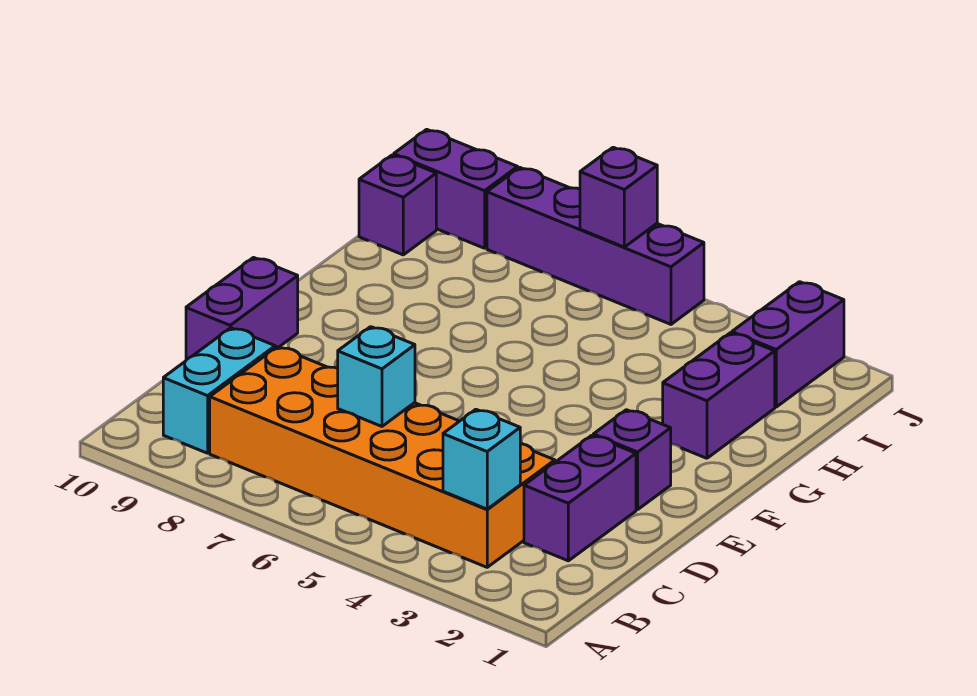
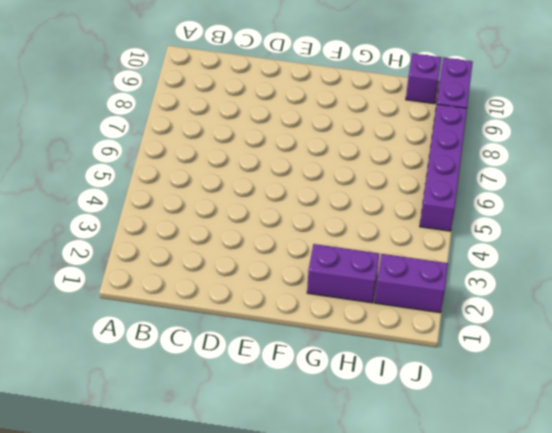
none -> orange brick B3:C8 level 1
none -> cyan brick B9:C9 level 1
none -> purple brick C2:D2 level 1

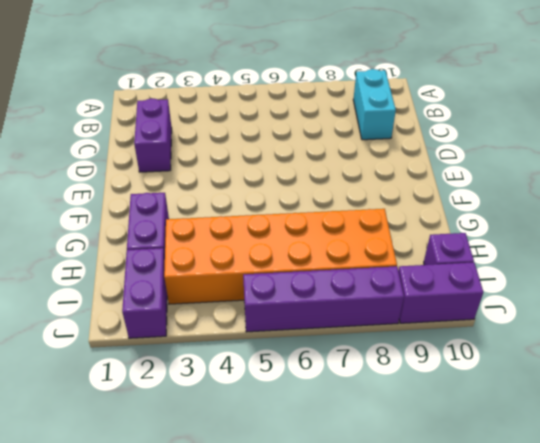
orange brick H3:I8 level 1 -> orange brick B3:C8 level 1
none -> purple brick D10:E10 level 1
none -> purple brick E2 level 1
none -> cyan brick B3 level 2

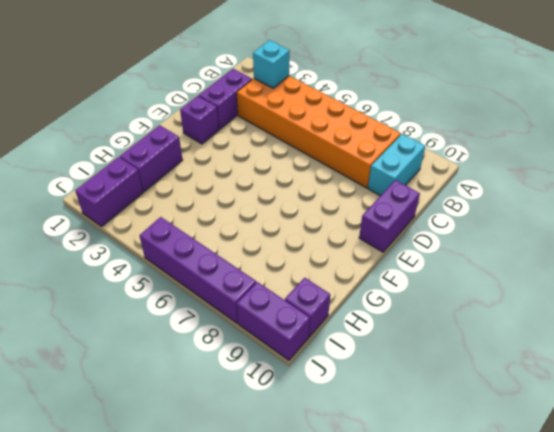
none -> cyan brick C6 level 2
none -> purple brick J6 level 2

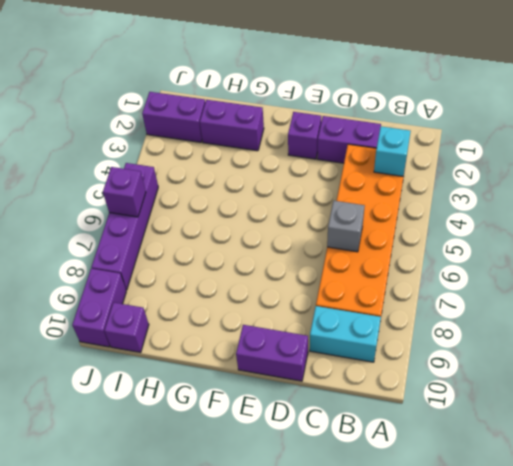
grey brick C6 level 2 -> cyan brick C6 level 2

